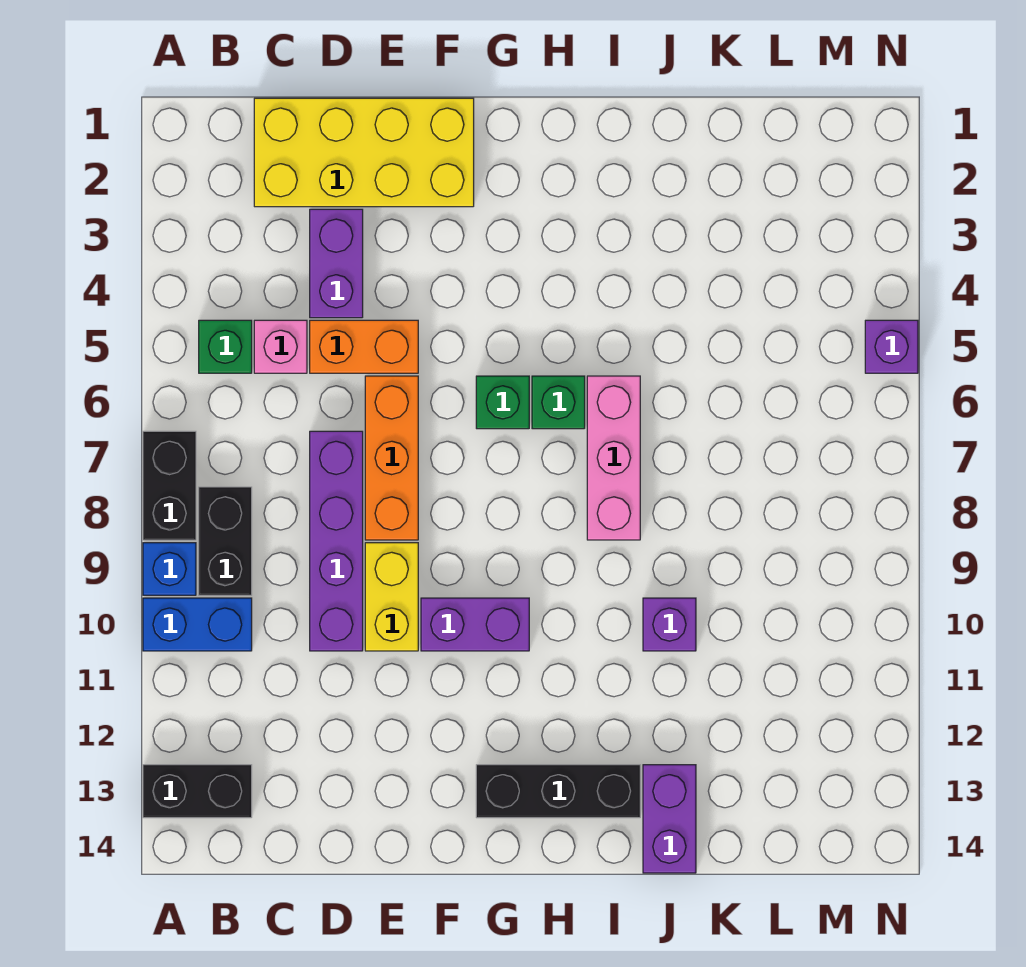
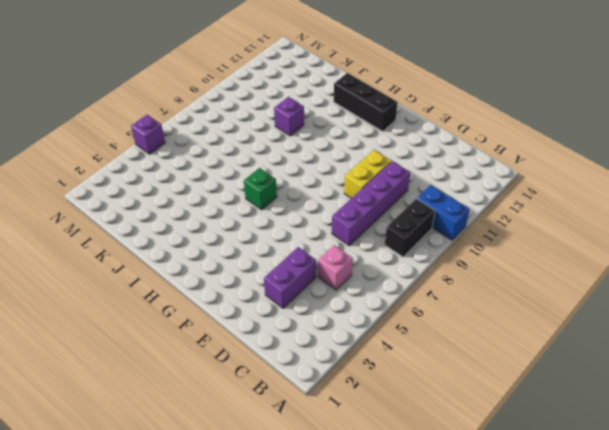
none -> black brick A7:A8 level 1
none -> blue brick A9 level 1
none -> black brick A13:B13 level 1

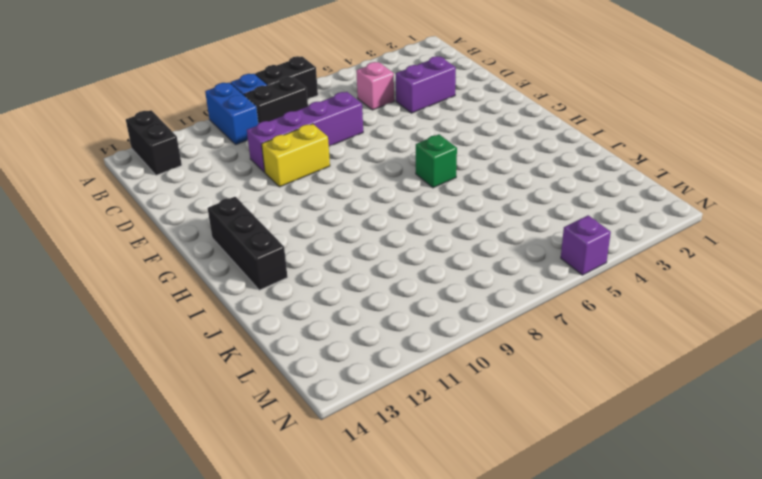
none -> green brick B5 level 1
none -> yellow brick C1:F2 level 1
none -> orange brick D5:E5 level 1

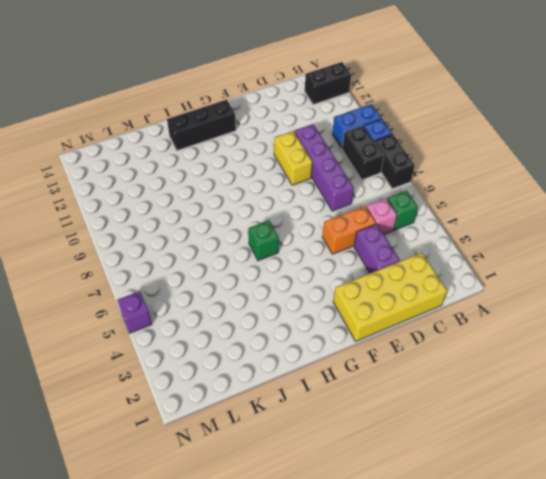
none -> orange brick E6:E8 level 1
none -> purple brick F10:G10 level 1
none -> green brick G6 level 1

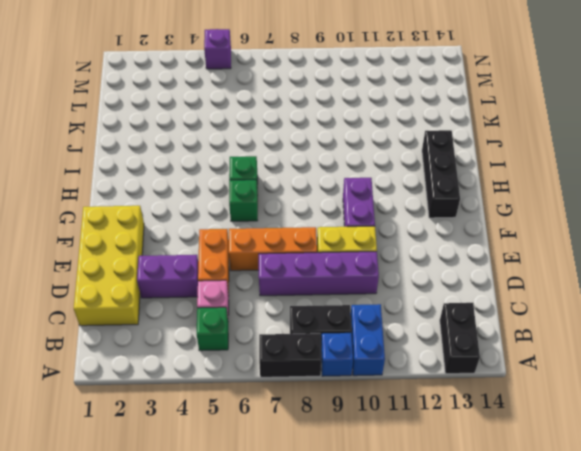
none -> pink brick I6:I8 level 1
none -> purple brick J10 level 1
none -> purple brick J13:J14 level 1

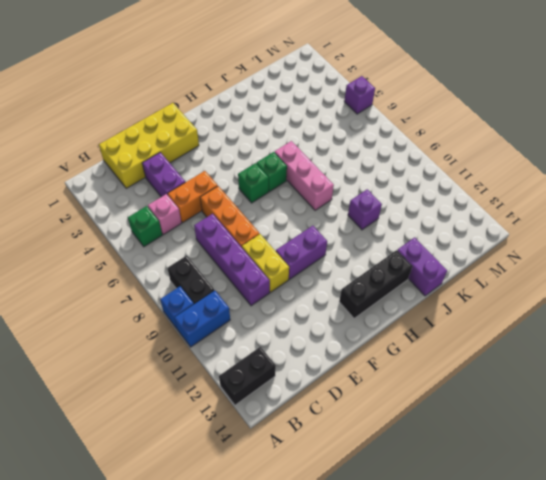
none -> black brick A7:A8 level 1

